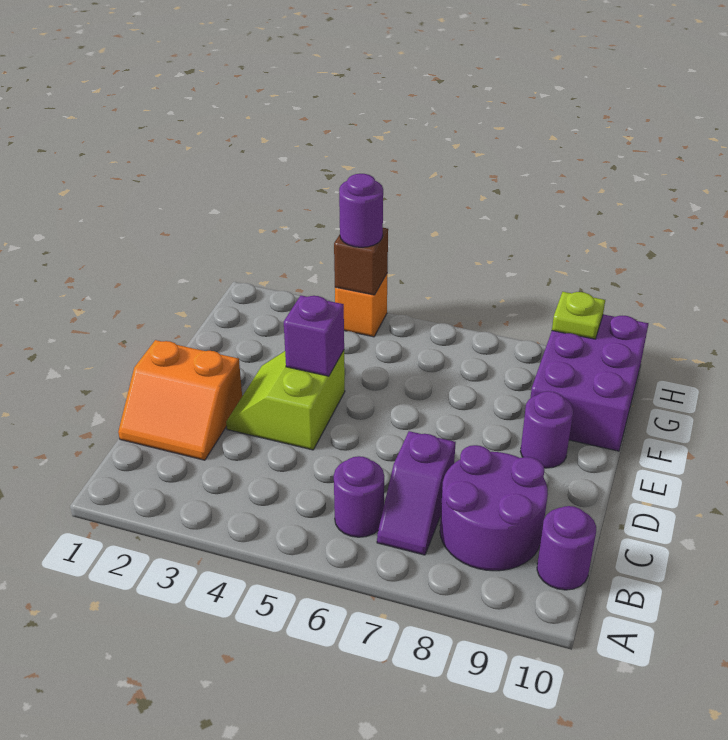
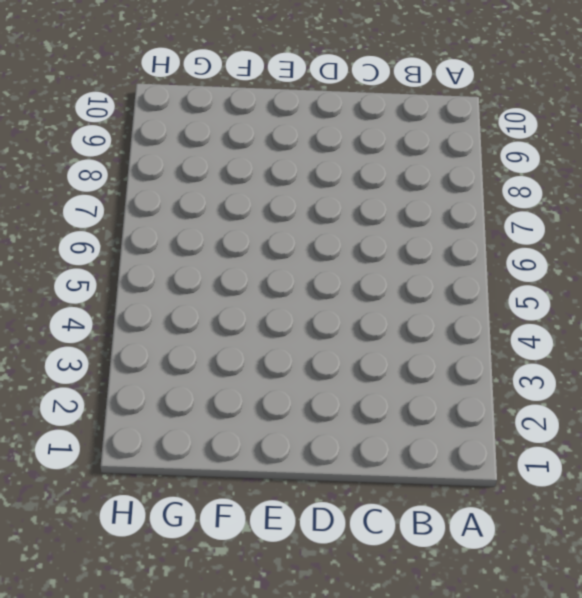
none -> purple round brick B6 level 1
none -> purple slope B7:C7 level 1 top C
none -> purple round brick B8:C9 level 1

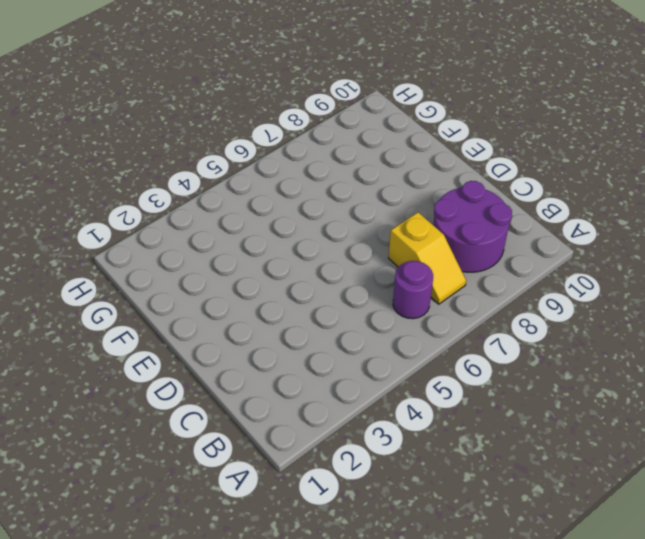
yellow slope B7:C7 level 1 top C -> purple slope B7:C7 level 1 top C
none -> purple round brick B10 level 1
none -> orange slope C1:D2 level 1 top D
none -> lime slope D3:E4 level 1 top 4

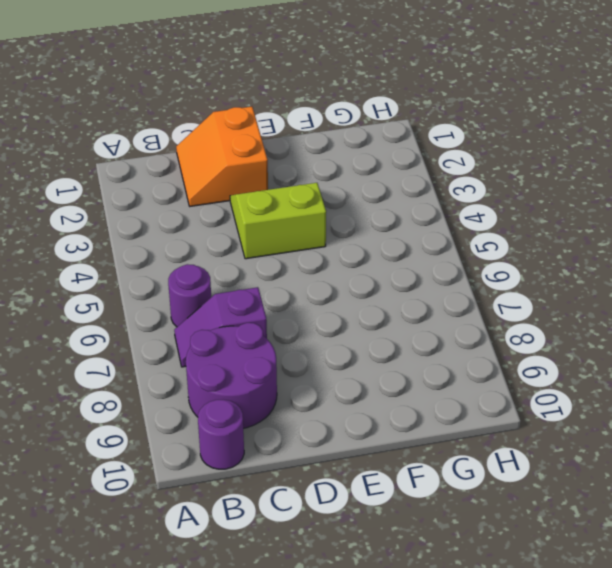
none -> purple round brick E9 level 1
none -> purple brick F9:H10 level 1
none -> orange brick H4 level 1

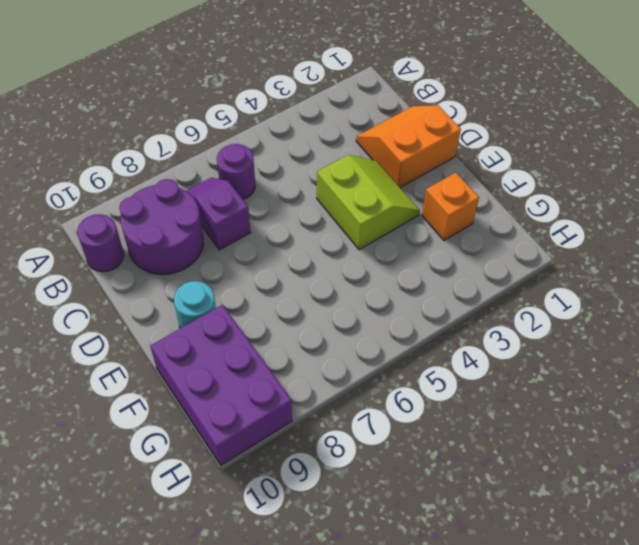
cyan round brick E9 level 1 -> purple round brick E9 level 1
orange brick F2 level 1 -> orange brick H4 level 1
none -> purple brick E4 level 2
none -> brown brick H4 level 2
none -> lime plate H9 level 2

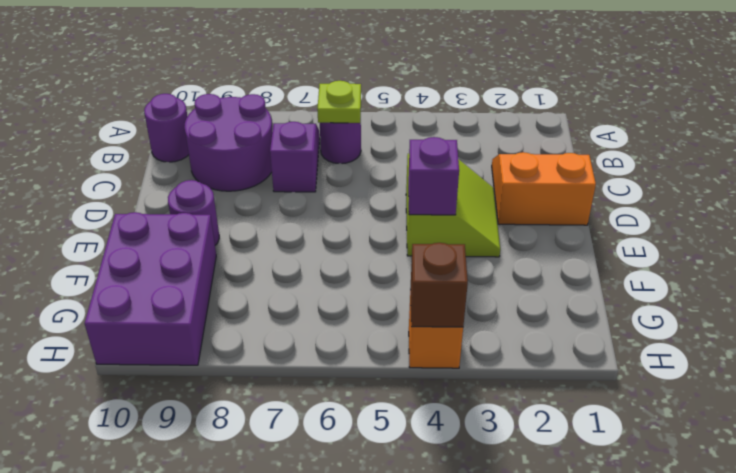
lime plate B6 level 2 -> lime plate H9 level 2
none -> purple round brick H4 level 3

